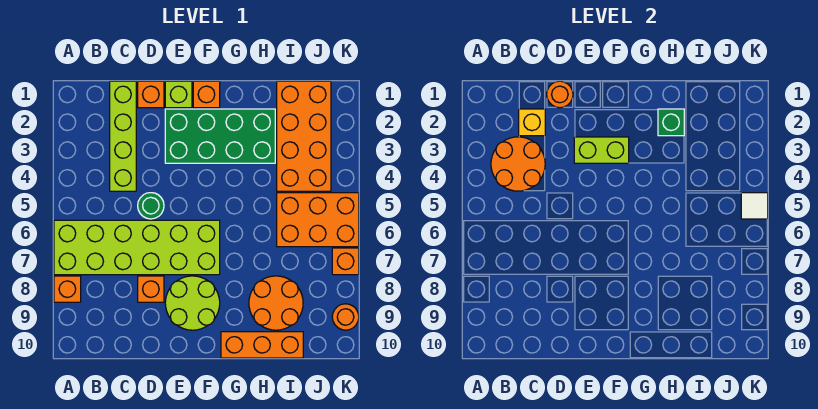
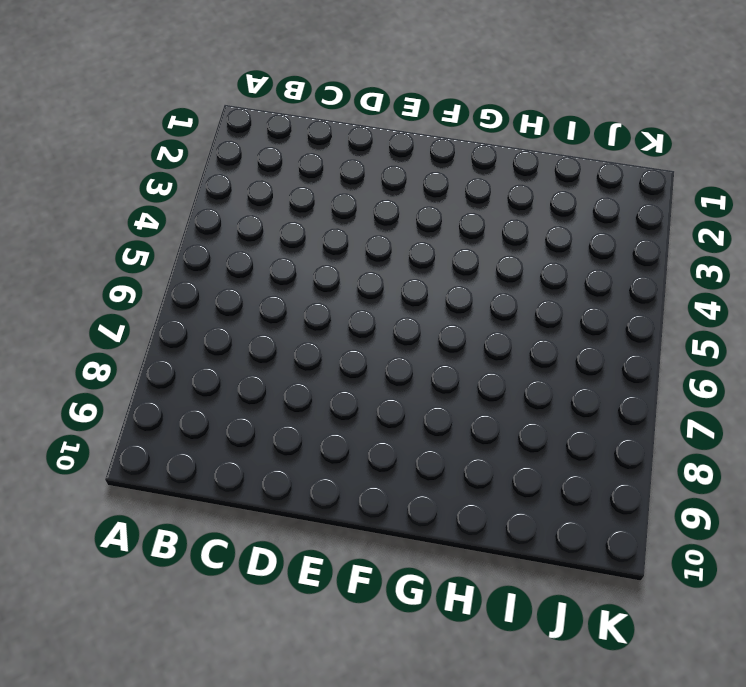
none -> lime brick A6:F7 level 1
none -> orange brick A8 level 1
none -> lime brick C1:C4 level 1

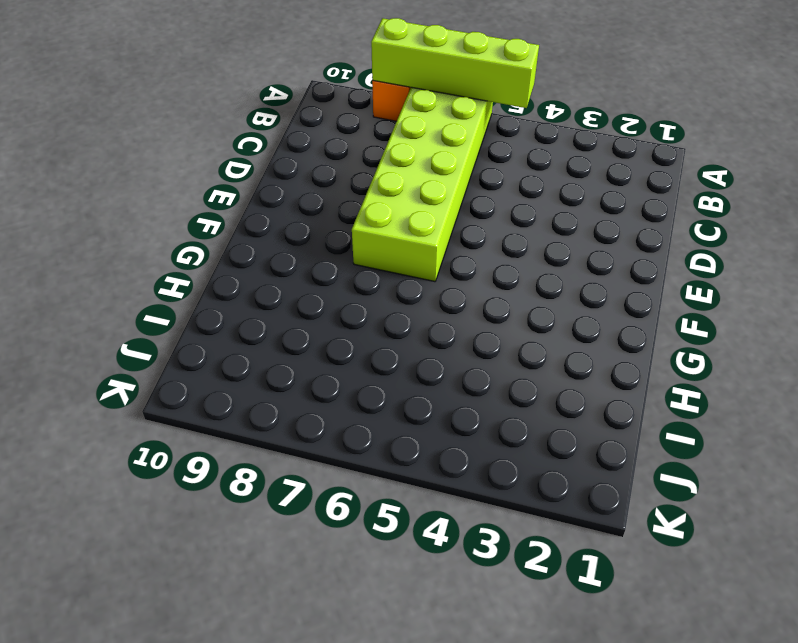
lime brick A5:A8 level 2 -> lime brick C1:C4 level 1
none -> orange brick D1 level 1
none -> green round brick D5 level 1
none -> orange brick D8 level 1

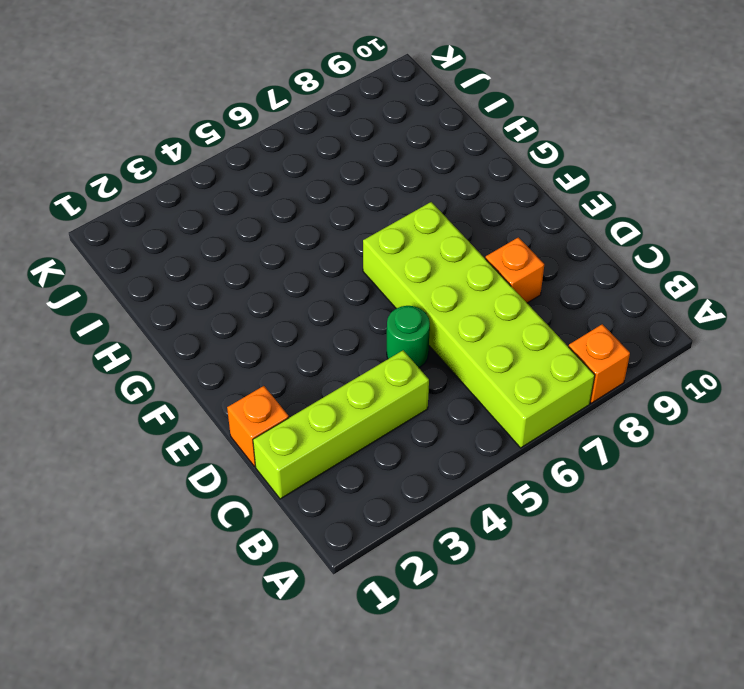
none -> lime brick E1 level 1
none -> green brick E2:H3 level 1
none -> lime round brick E8:F9 level 1

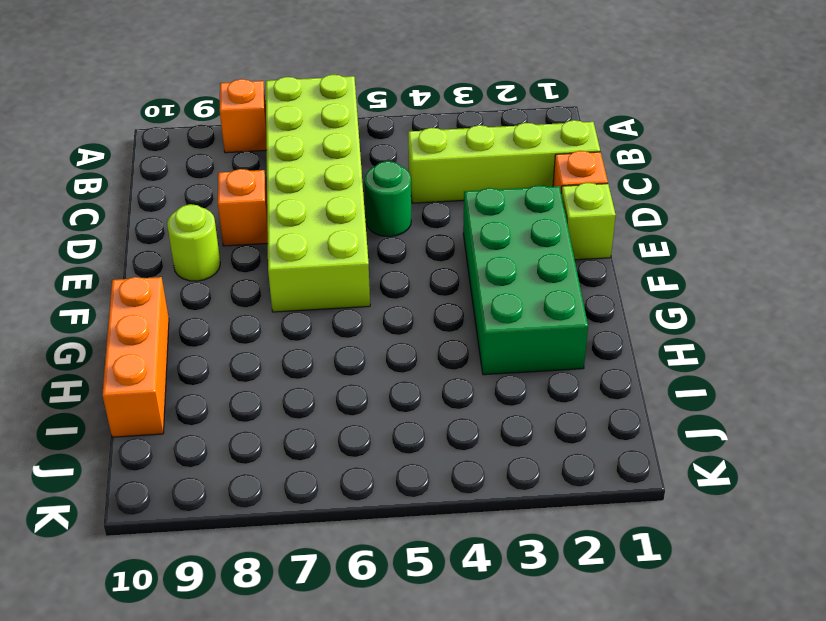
lime round brick E9 level 1 -> lime round brick E8:F9 level 1
none -> orange brick F1 level 1
none -> orange round brick H8:I9 level 1
none -> orange brick I1:J4 level 1

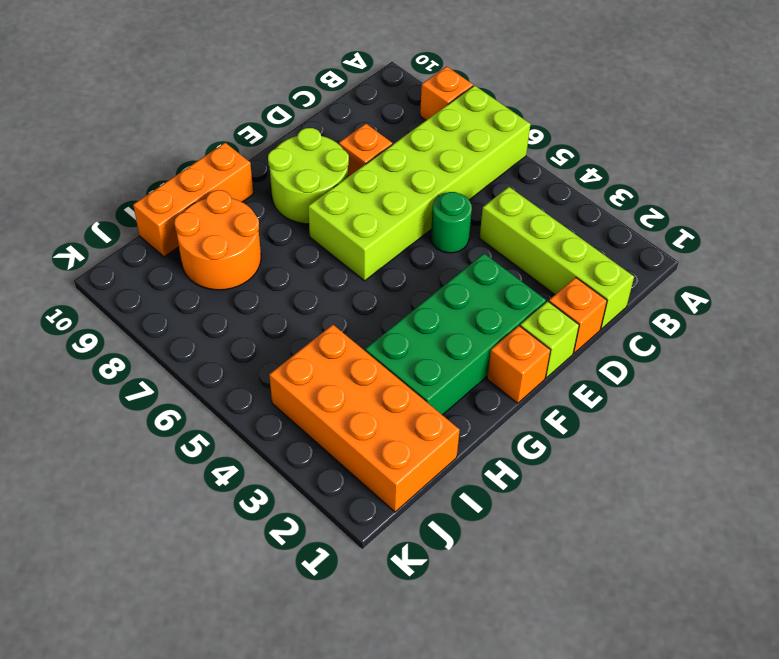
none -> orange brick I5:K6 level 1
none -> orange brick K7 level 1
none -> orange round brick K9 level 1

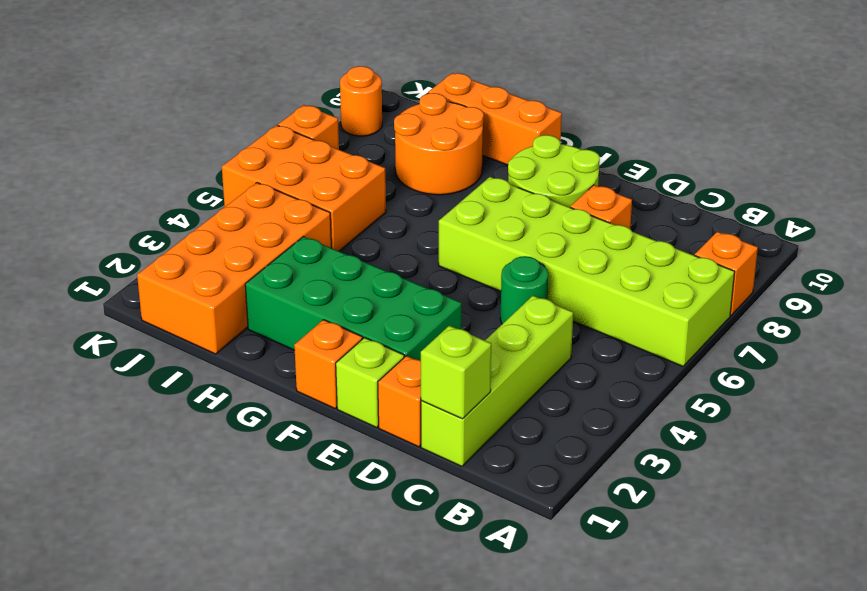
lime brick C1 level 2 -> none
none -> orange round brick B3:C4 level 2
none -> yellow brick C2 level 2
none -> orange round brick D1 level 2

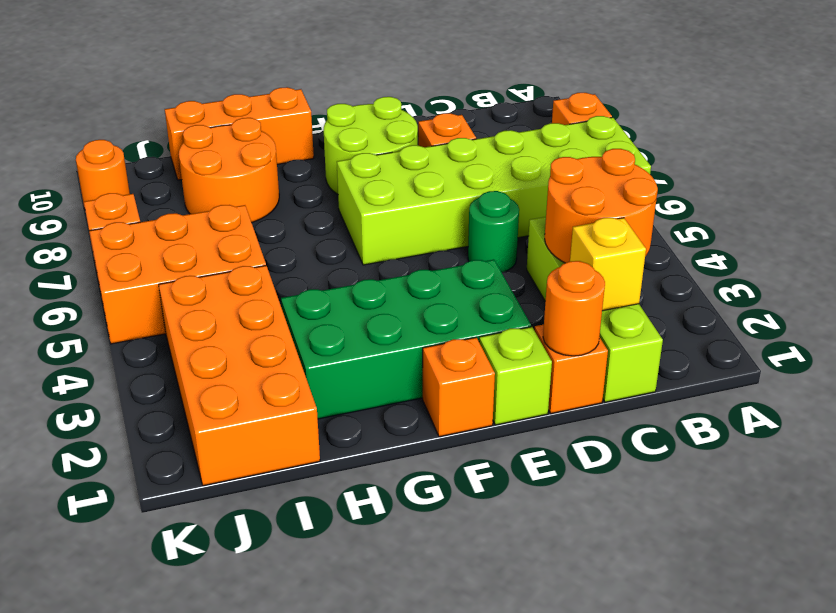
none -> lime brick E3:F3 level 2
none -> green brick H2 level 2
none -> white tile K5 level 2

